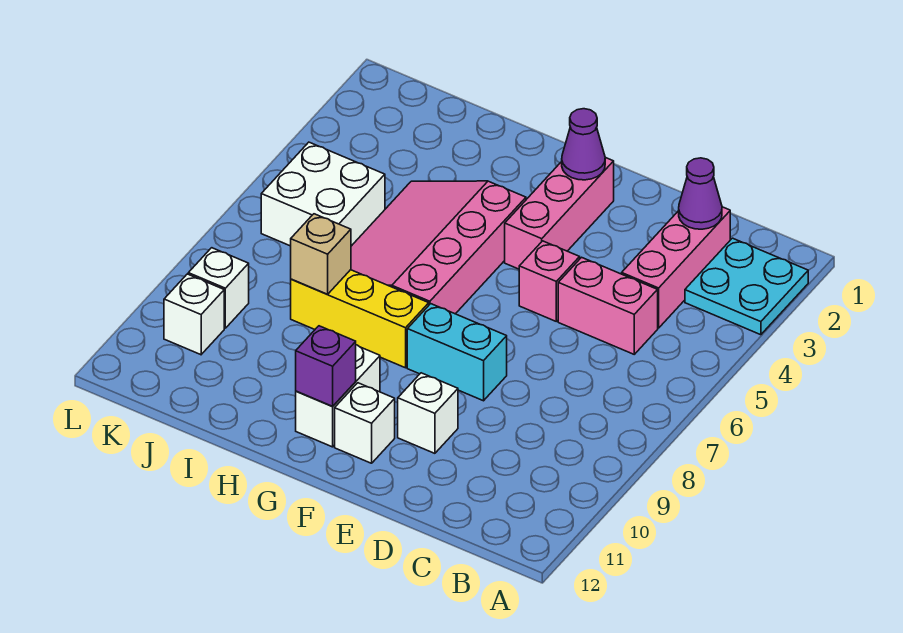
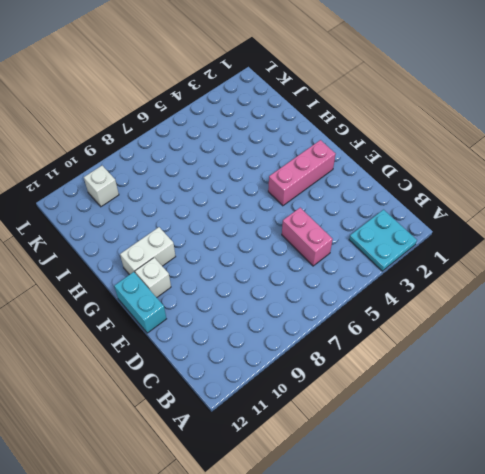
cyan brick E12:F12 level 1 -> cyan brick E8:F8 level 1
none -> pink brick C2:C4 level 1
none -> pink brick E5 level 1
none -> white brick E10 level 1

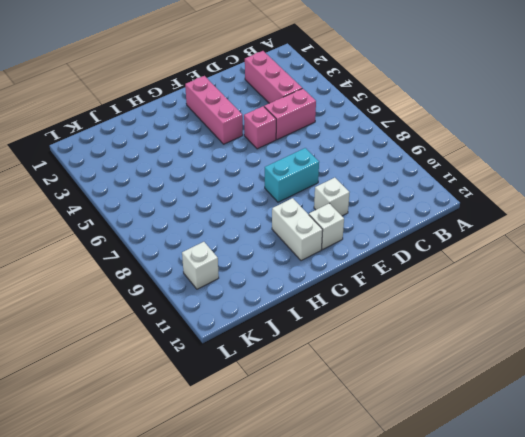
none -> cyan plate A2:B3 level 1
none -> pink slope G4:I7 level 1 top G
none -> yellow brick G8:I8 level 1

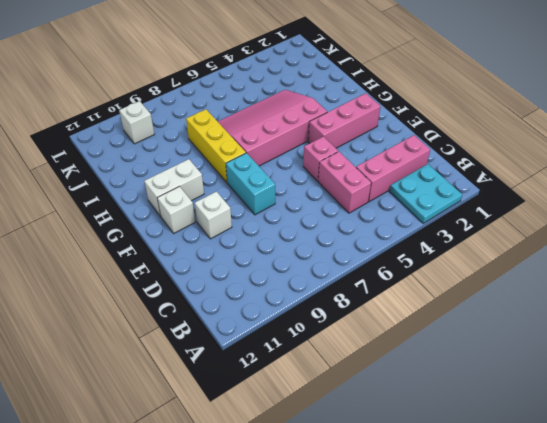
none -> white brick J5:K6 level 1
none -> white brick K9 level 1
none -> purple cone C2 level 2

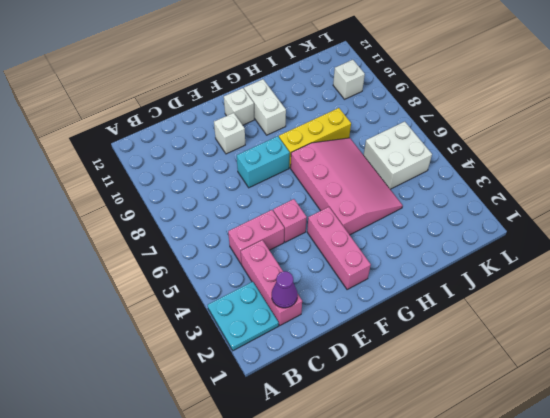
none -> white brick K9 level 1
none -> purple cone F2 level 2
none -> purple brick G11 level 2

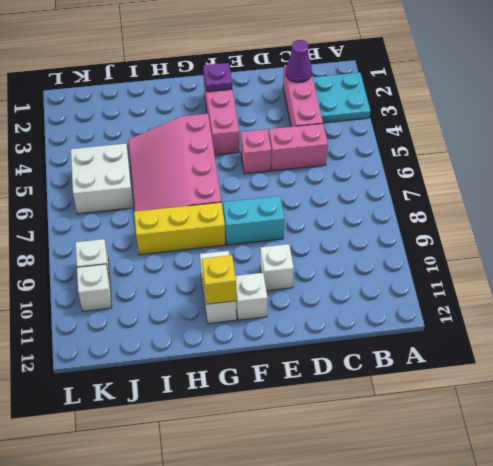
purple plate F2 level 2 -> purple cone F2 level 2
yellow brick G11 level 2 -> purple brick G11 level 2
none -> tan brick I8 level 2

